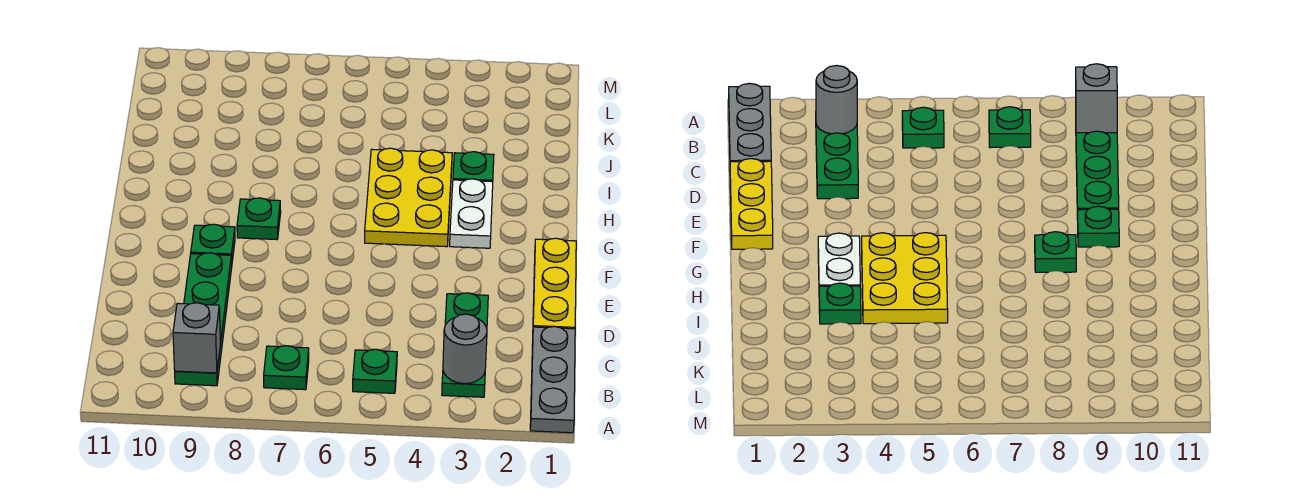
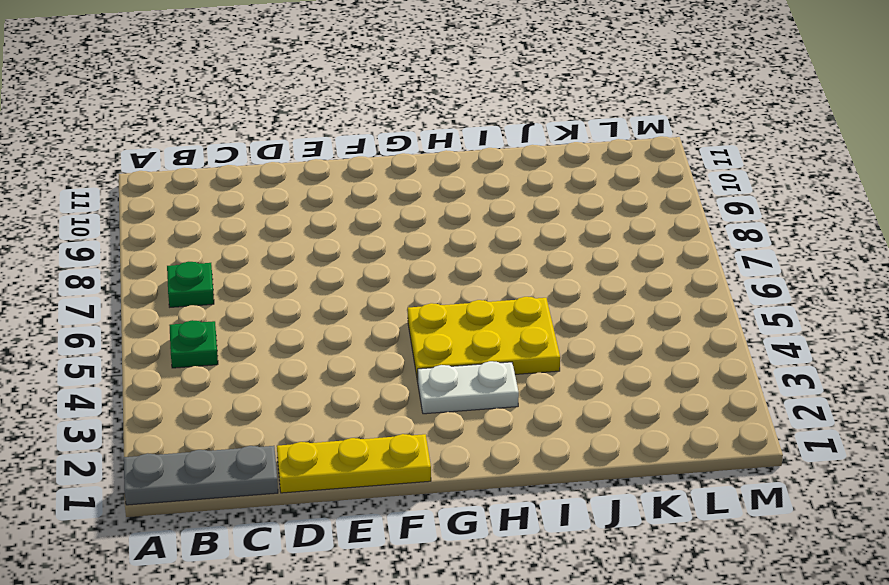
none -> green plate B3:D3 level 1
none -> green plate B9:E9 level 1
none -> green plate F9 level 1

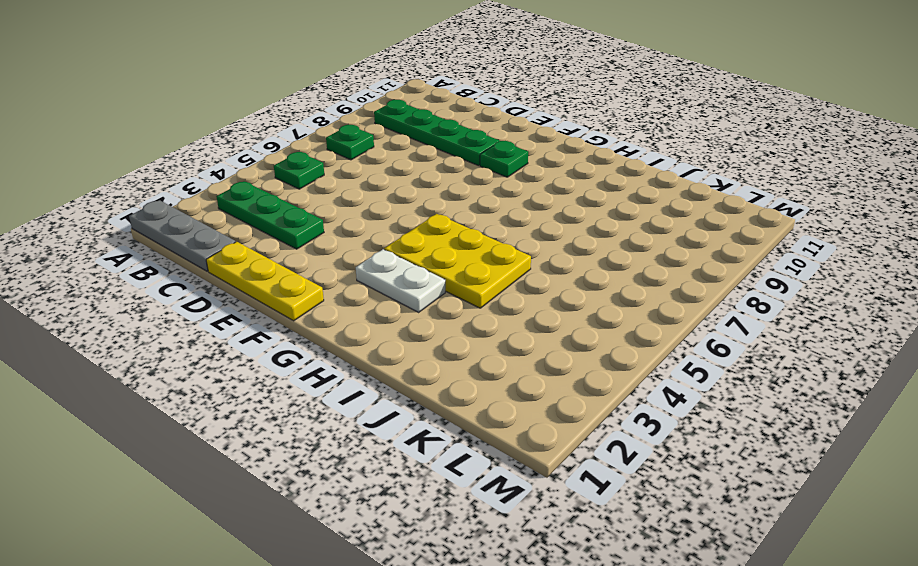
none -> green plate G8 level 1
none -> green plate I3 level 1
none -> grey round brick B3 level 2

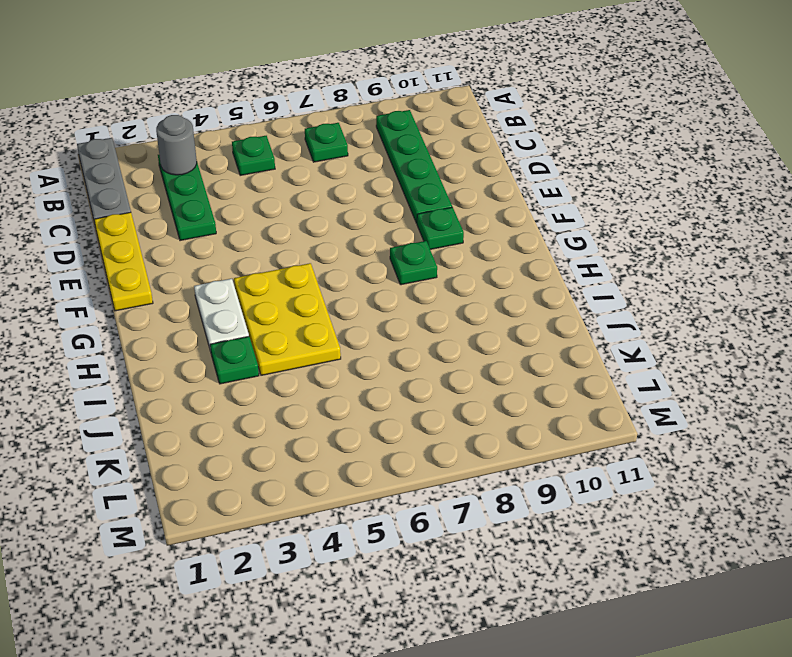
none -> grey brick B9 level 2

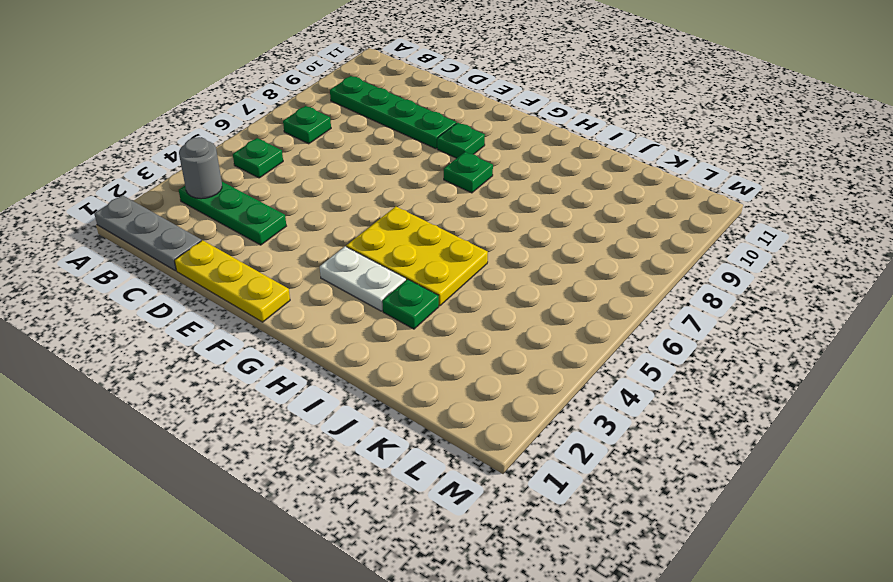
none -> grey brick B9 level 2

